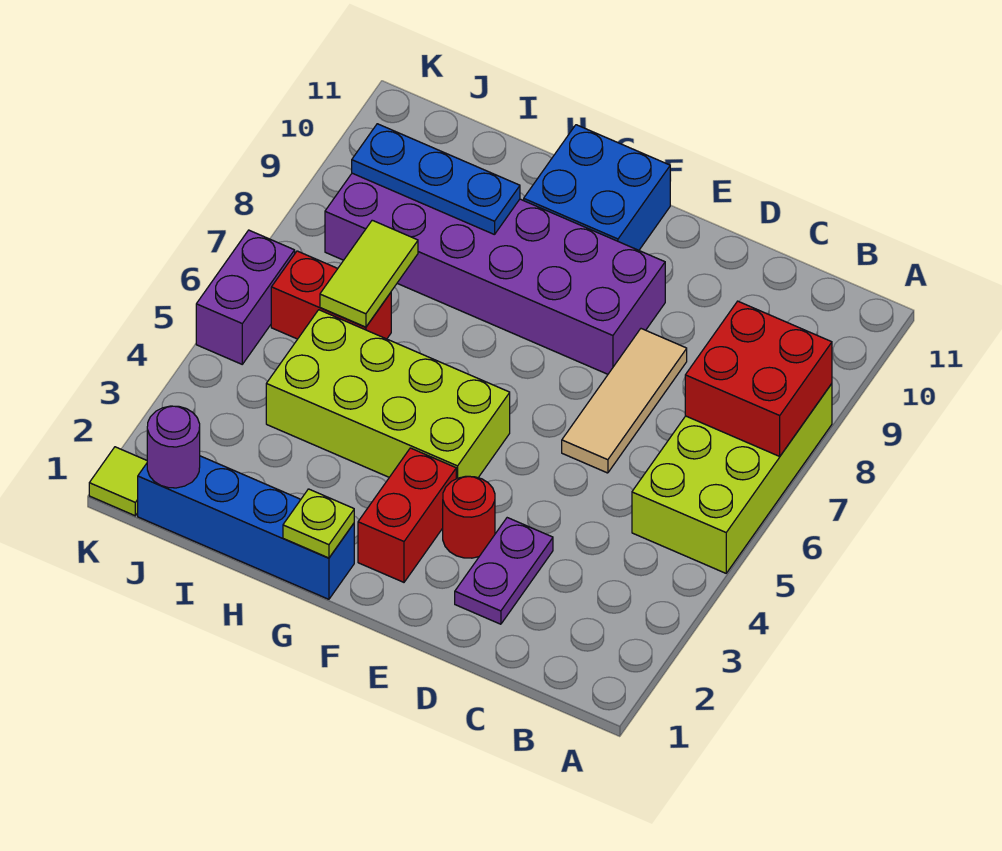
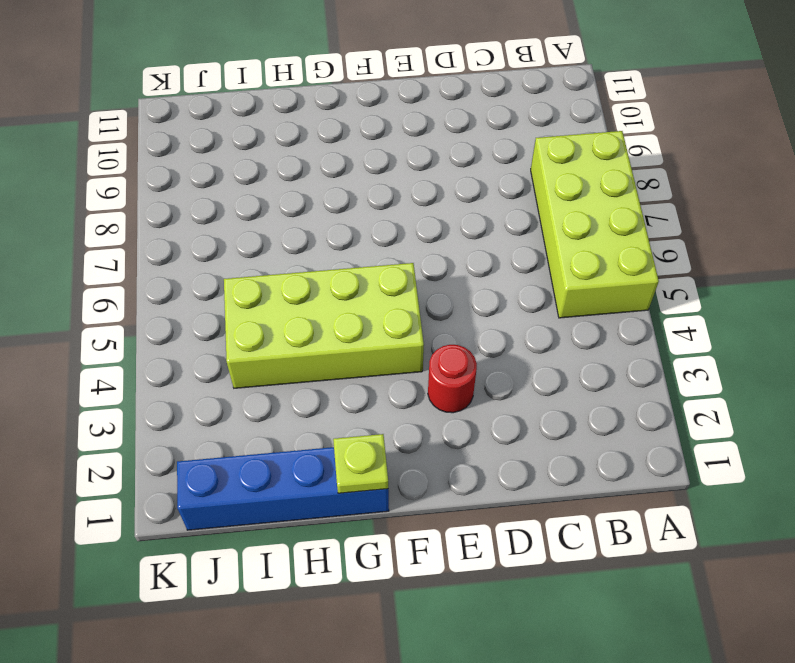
none -> purple plate D2:D3 level 1
none -> tan tile D6:D8 level 1
none -> purple brick E8:J9 level 1

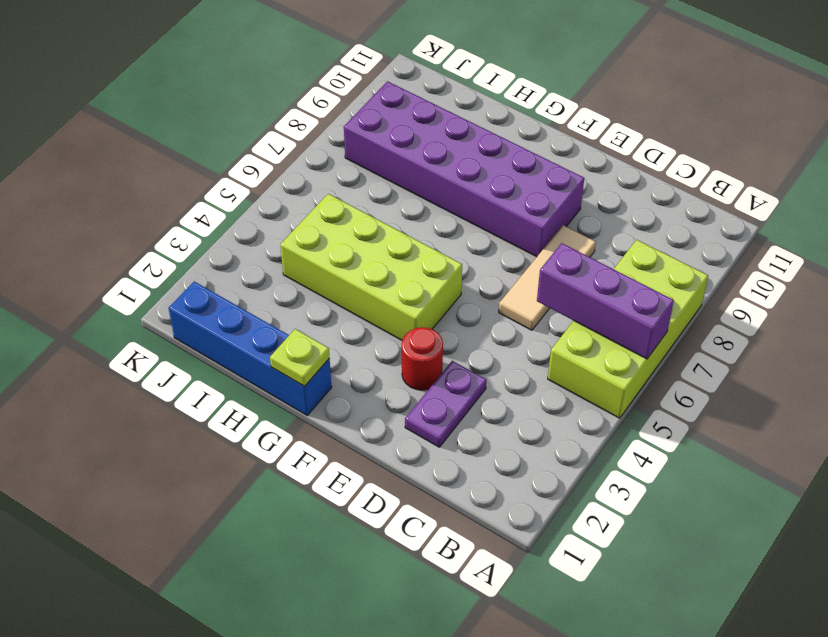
purple brick A6:C6 level 2 -> none
none -> red brick F2:F3 level 1
none -> blue brick F10:G11 level 1
none -> red brick I6:J6 level 1

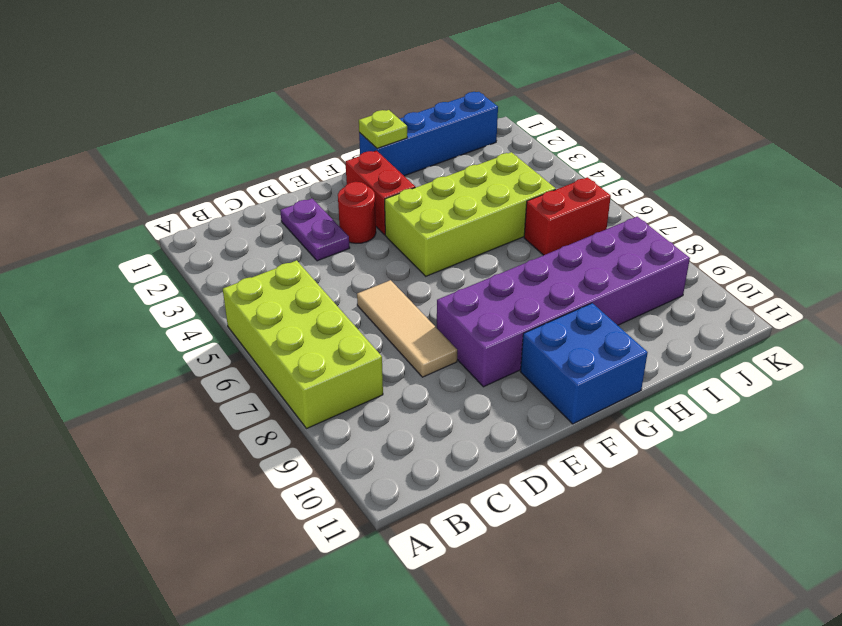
none -> lime tile K1 level 1
none -> purple brick K5:K6 level 1
none -> red brick A7:B8 level 2

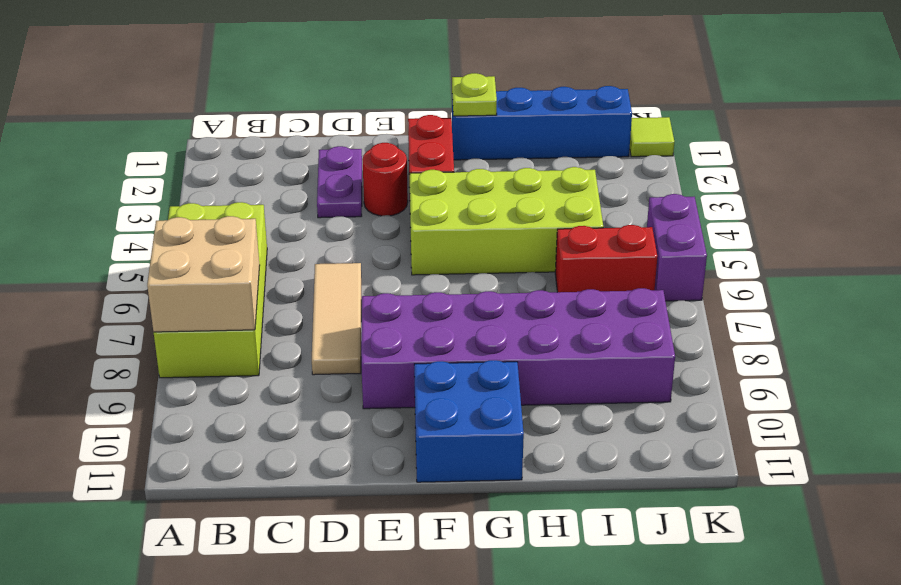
tan brick A7:B8 level 2 -> red brick A7:B8 level 2
none -> blue plate H9:J9 level 2
none -> lime tile I6:I7 level 2
none -> purple round brick J1 level 2

